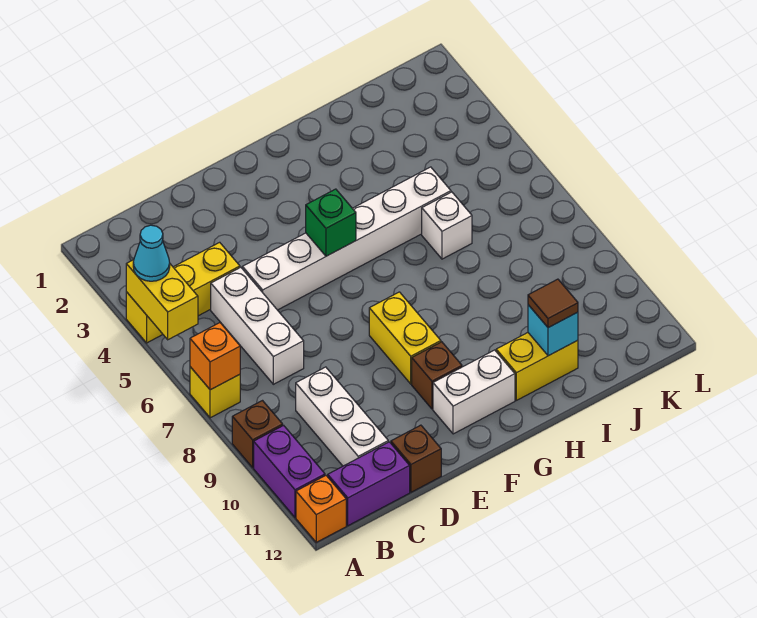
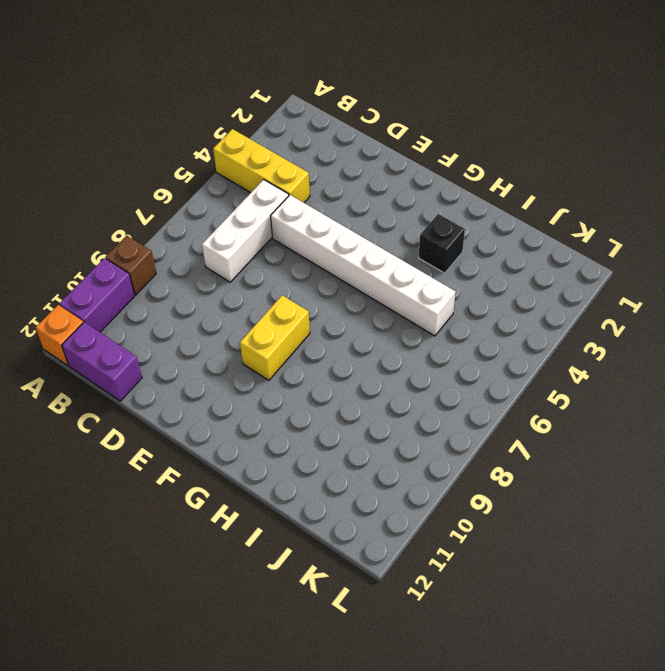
black brick H3 level 1 -> none
none -> yellow brick A7 level 1
none -> white brick C9:C11 level 1
none -> brown brick D12 level 1

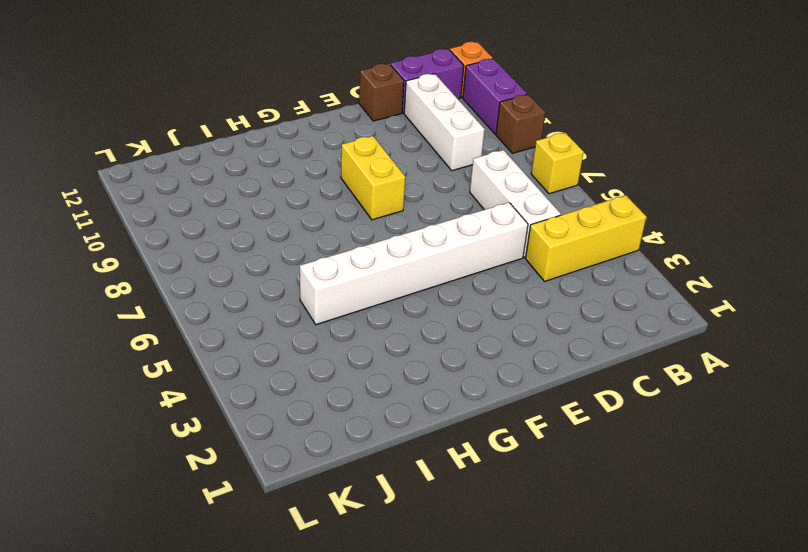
none -> brown brick F10 level 1
none -> white brick F11:G11 level 1
none -> yellow brick H11:I11 level 1

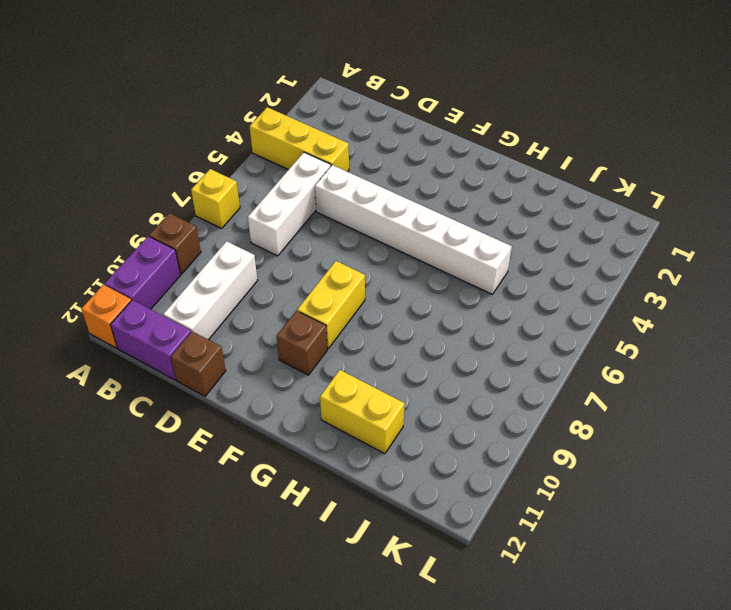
none -> white brick F11:G11 level 1
none -> white brick I6 level 1
none -> yellow brick A4:A5 level 2

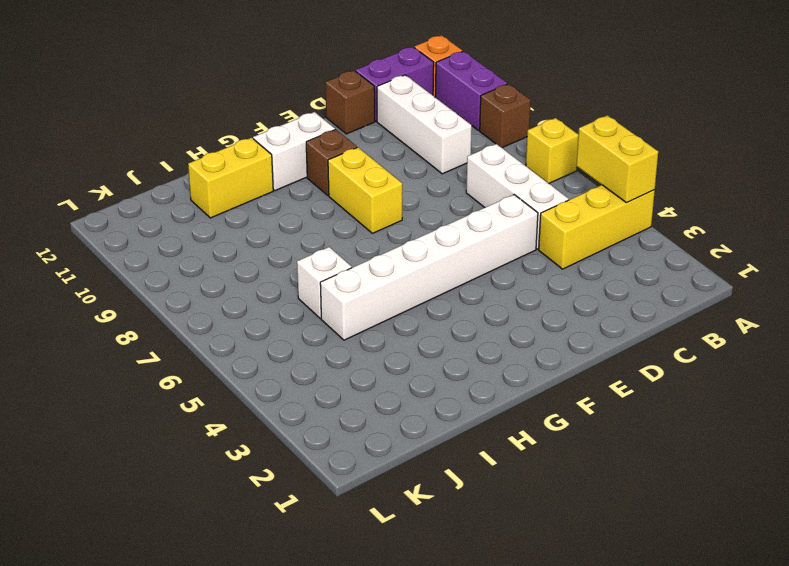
none -> orange brick A7 level 2
none -> green brick F5 level 2
none -> cyan brick I11 level 2

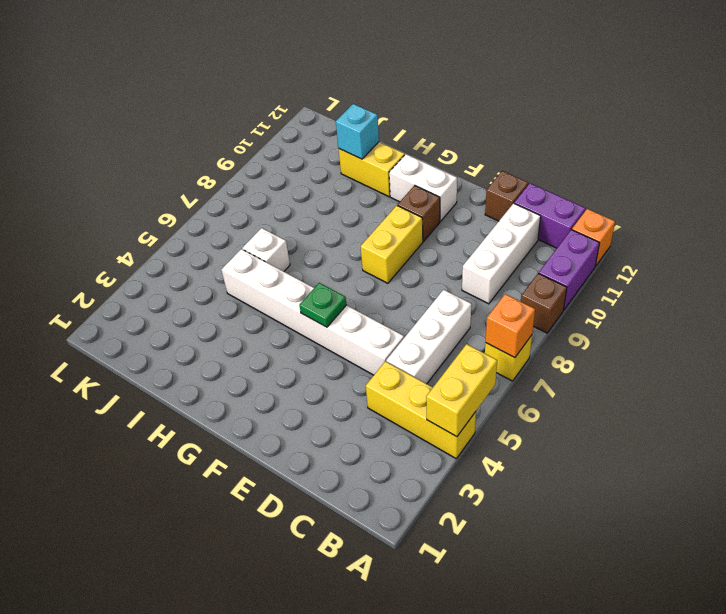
green plate F5 level 2 -> green brick F5 level 2
none -> cyan cone A4 level 3
none -> brown tile I11 level 3

